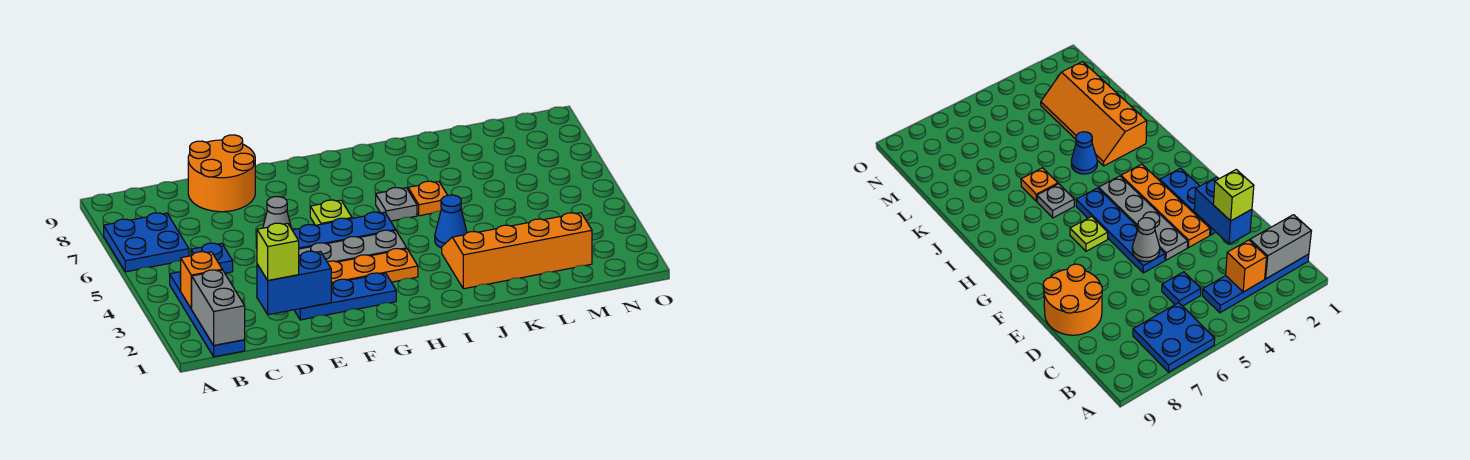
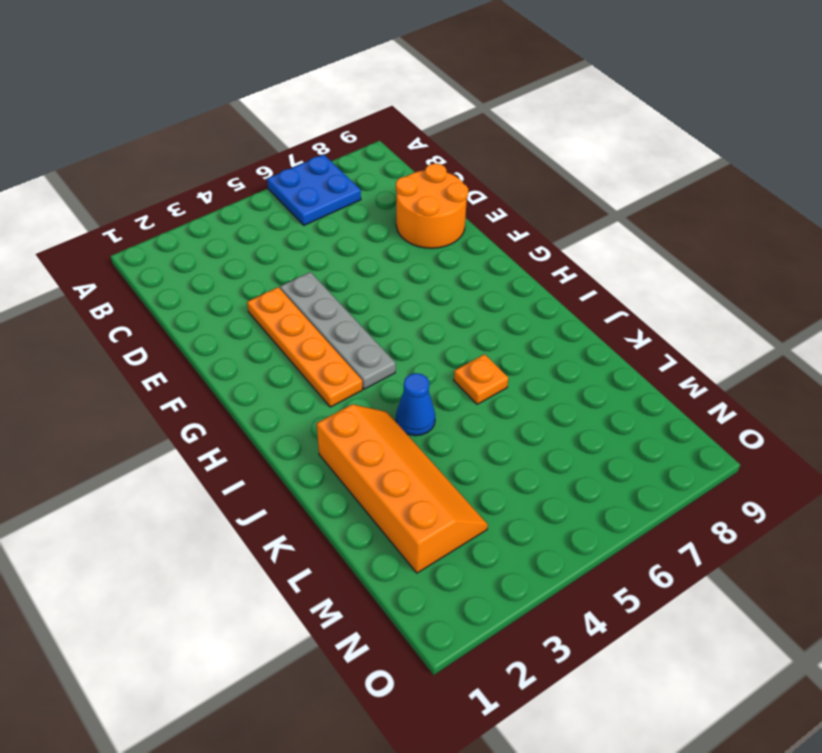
none -> blue plate B1:B4 level 1
none -> blue plate C5 level 1
none -> blue plate E2:G2 level 1

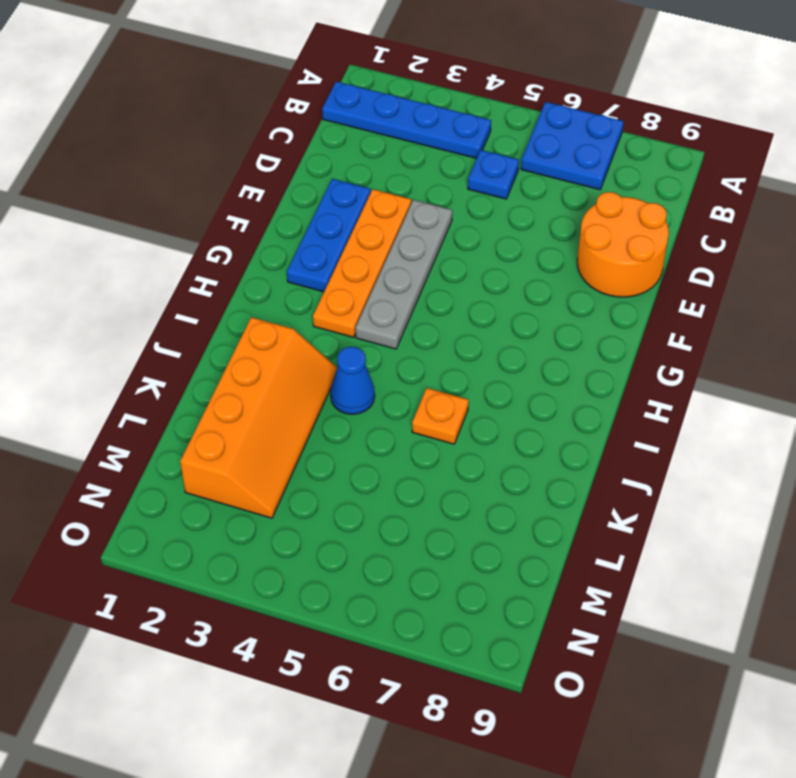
none -> blue plate E5:H5 level 1
none -> lime plate G6 level 1
none -> grey plate I6 level 1

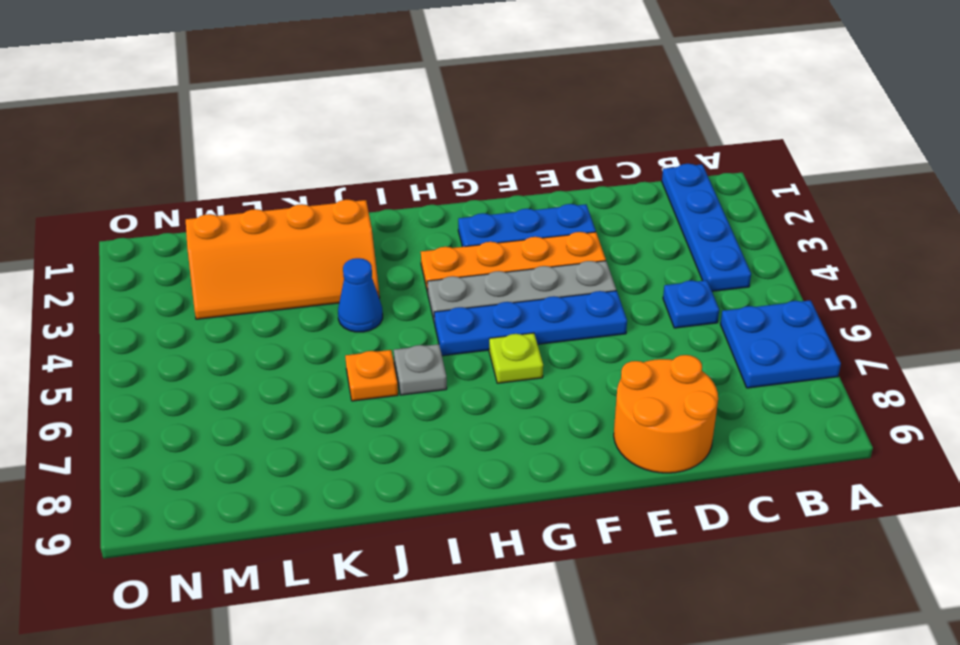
none -> grey brick B1:B2 level 2
none -> orange brick B3 level 2
none -> blue brick D2:E2 level 2

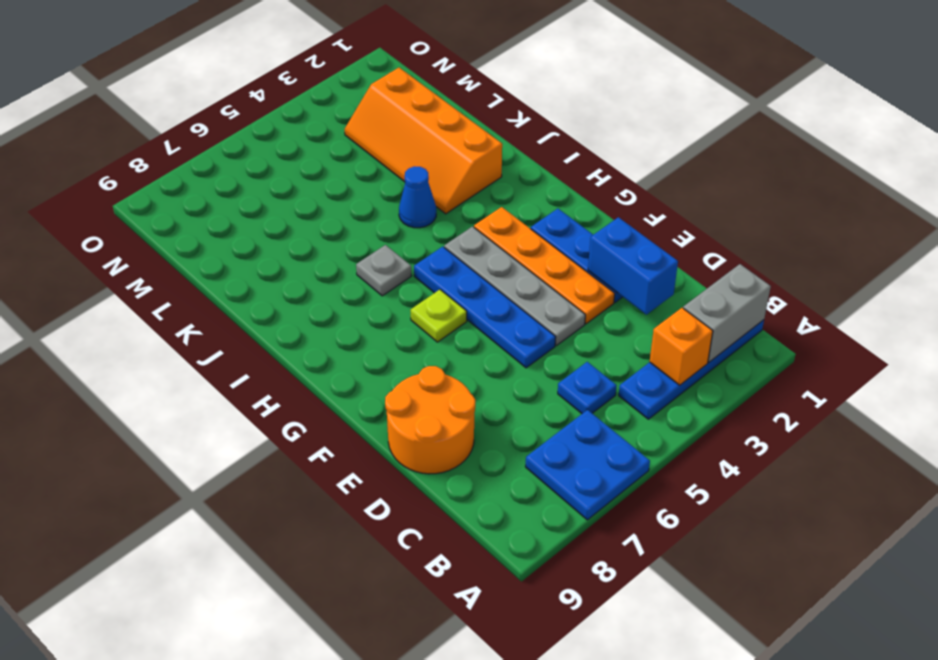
none -> orange plate J6 level 1
none -> grey cone E5 level 2
none -> lime brick D2 level 3

